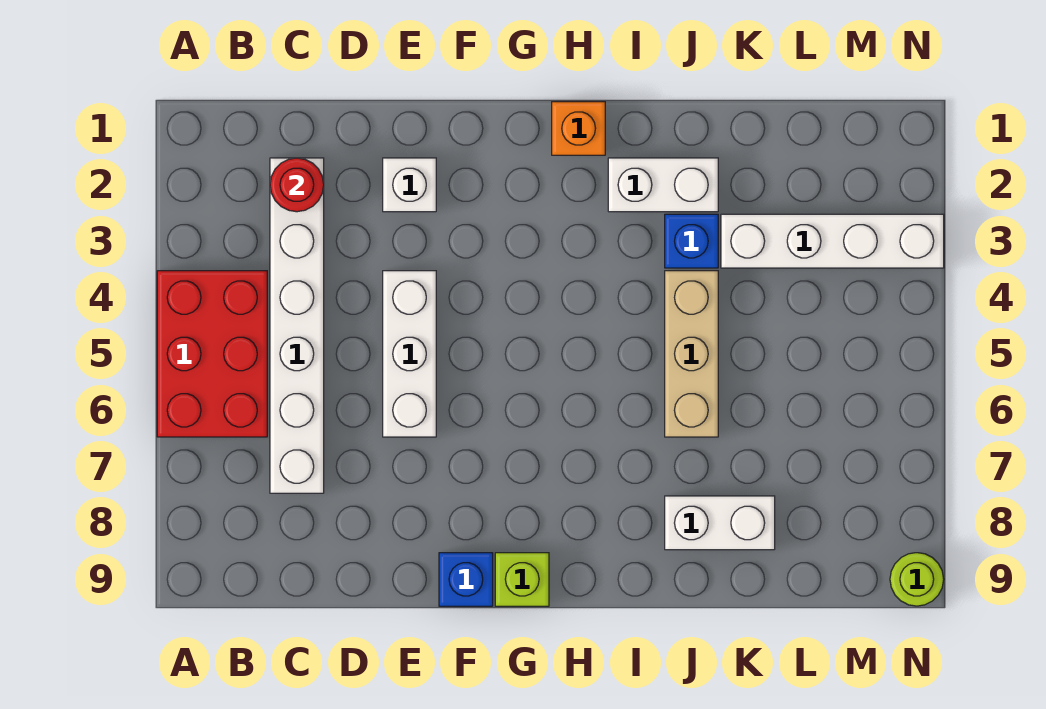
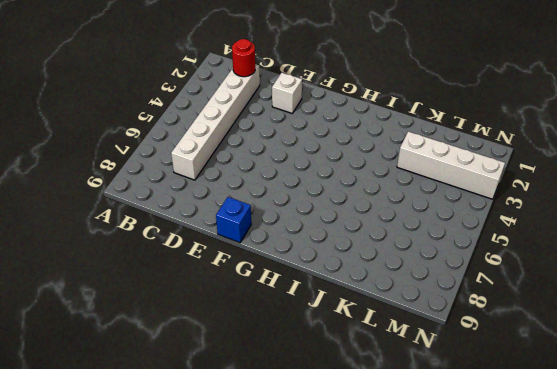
none -> red brick A4:B6 level 1
none -> white brick E4:E6 level 1
none -> lime brick G9 level 1

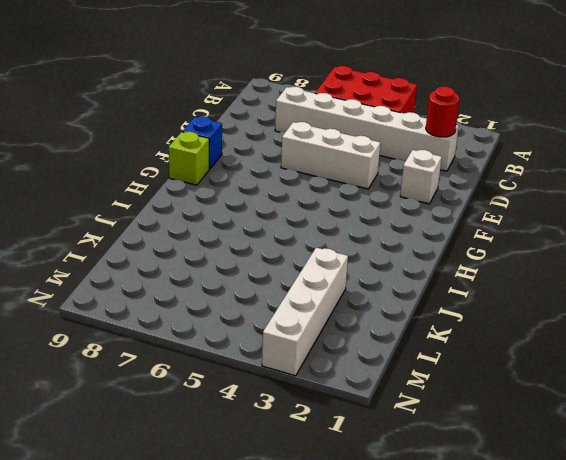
none -> orange brick H1 level 1
none -> white brick I2:J2 level 1
none -> blue brick J3 level 1

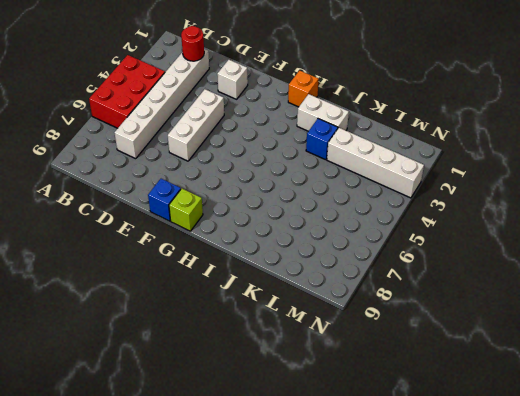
none -> tan brick J4:J6 level 1
none -> white brick J8:K8 level 1
none -> lime round brick N9 level 1

